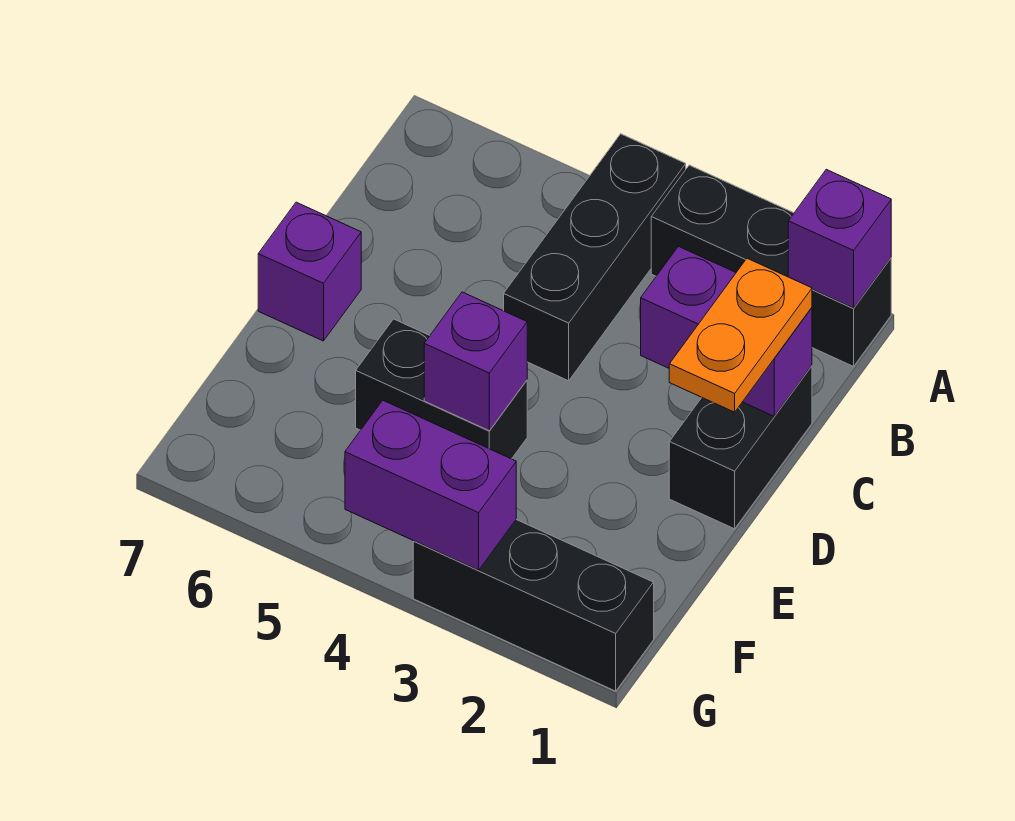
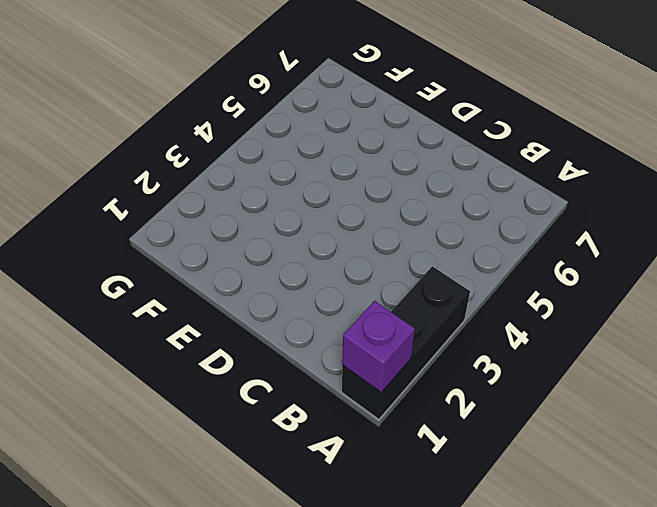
none -> black brick A4:C4 level 1
none -> black brick C1:D1 level 1

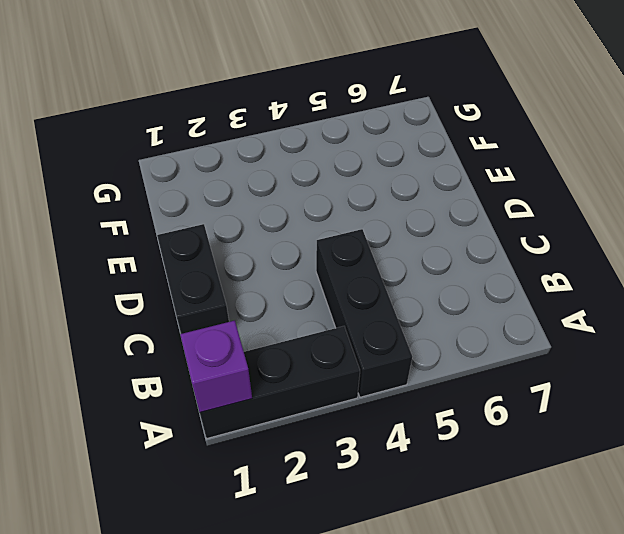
none -> purple brick D7 level 1
none -> black brick E4:E5 level 1

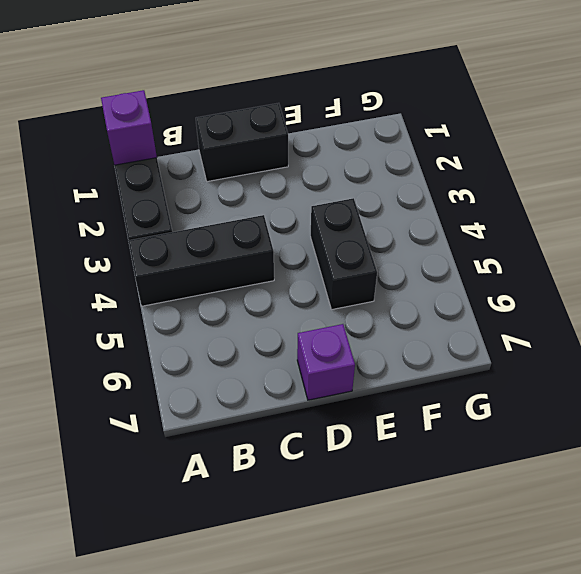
none -> black brick G1:G3 level 1
none -> purple brick C1:C2 level 2

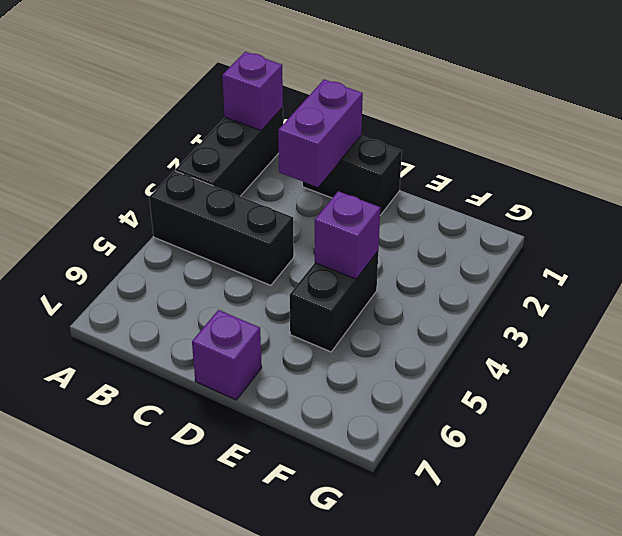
none -> black brick G1:G3 level 1
none -> purple brick G3:G4 level 2

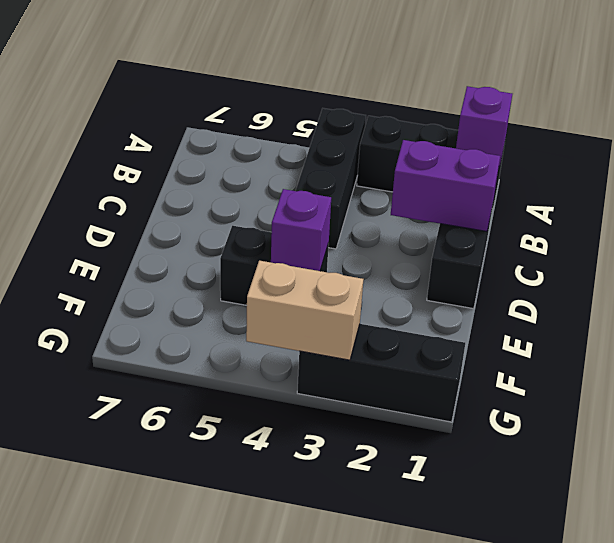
tan brick G3:G4 level 2 -> purple brick G3:G4 level 2
none -> purple brick D7 level 1
none -> orange plate C1:D1 level 3

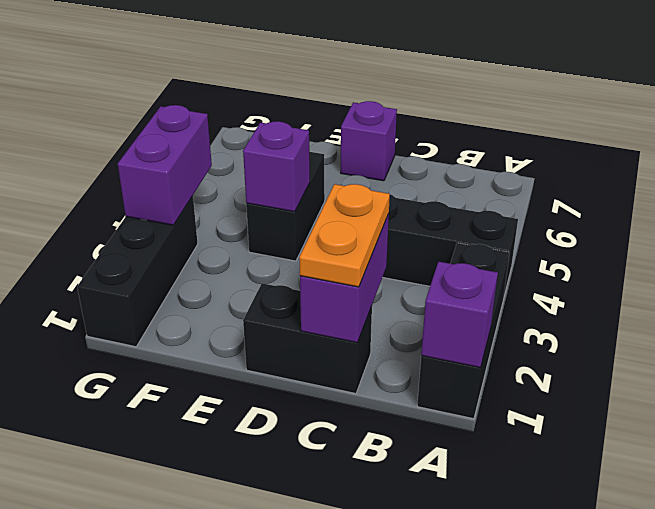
orange plate C1:C2 level 3 -> orange plate C1:D1 level 3

